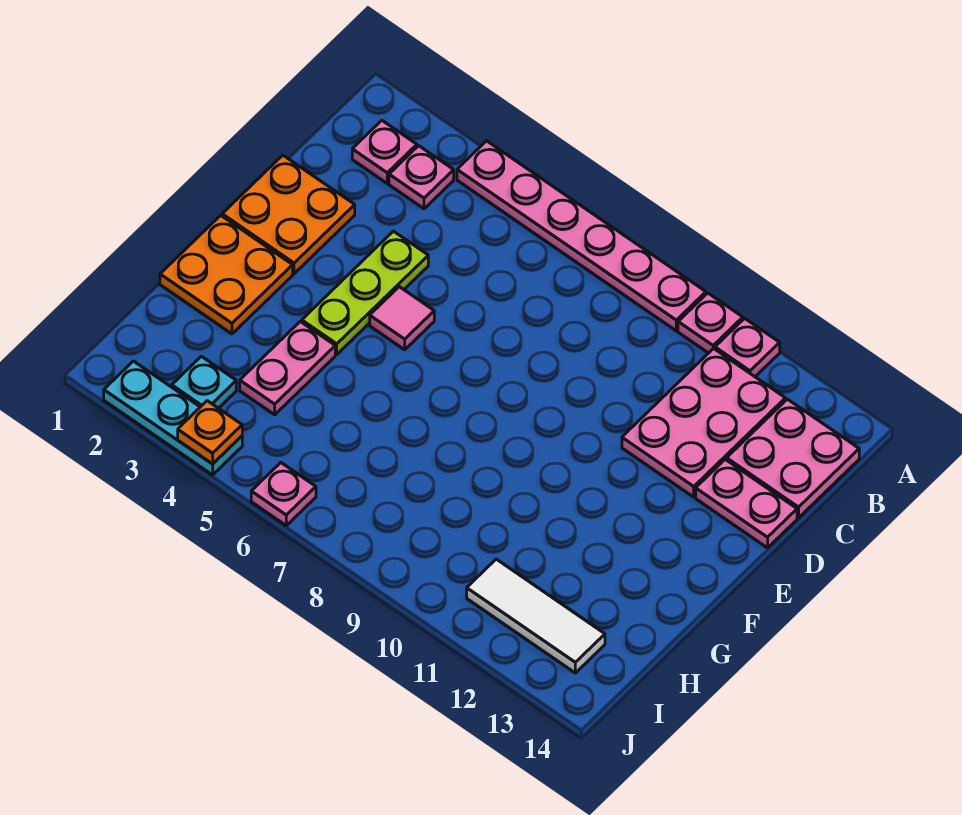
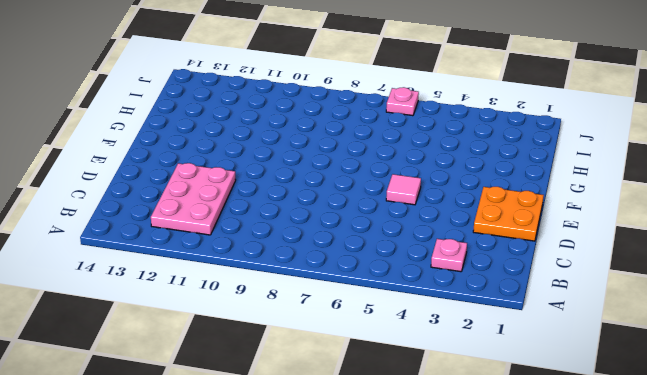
none -> pink plate A4:A9 level 1
none -> pink plate A10 level 1
none -> pink plate A11 level 1

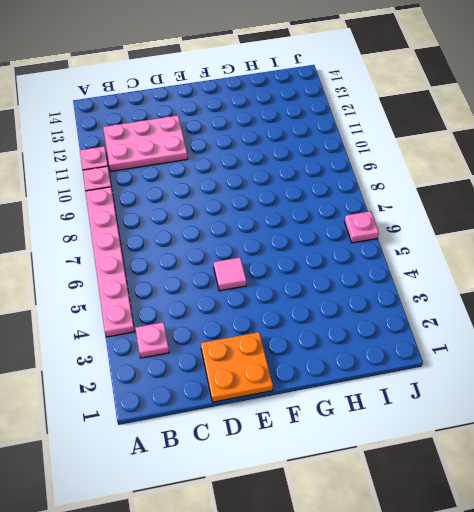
none -> pink plate B2 level 1
none -> pink plate B13:C14 level 1
none -> lime plate D4:F4 level 1

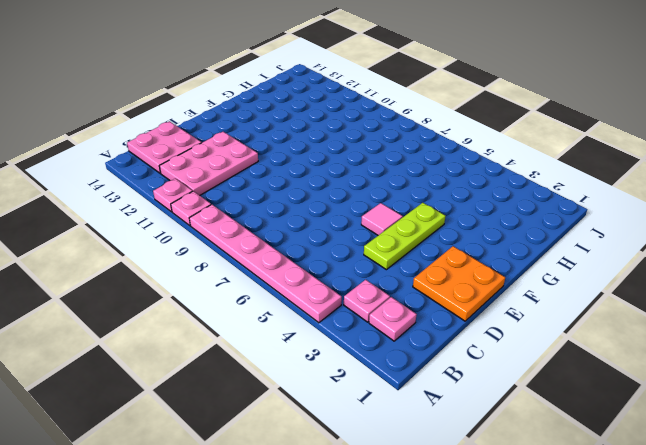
none -> pink plate D13:D14 level 1
none -> orange plate F1:G2 level 1
none -> pink plate G4:H4 level 1

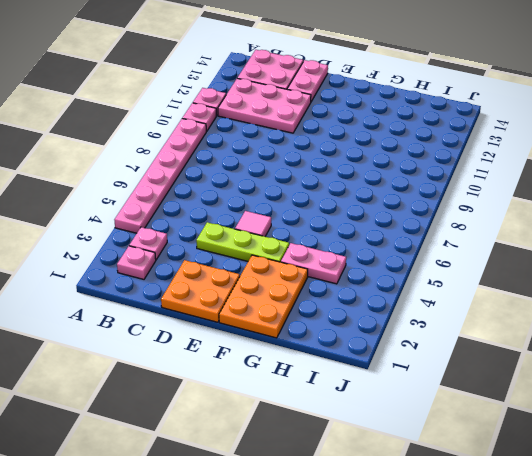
orange plate F1:G3 level 1 -> orange plate F1:G2 level 1
none -> cyan plate I3 level 1
none -> white tile I11:I13 level 1
none -> cyan plate J2:J4 level 1

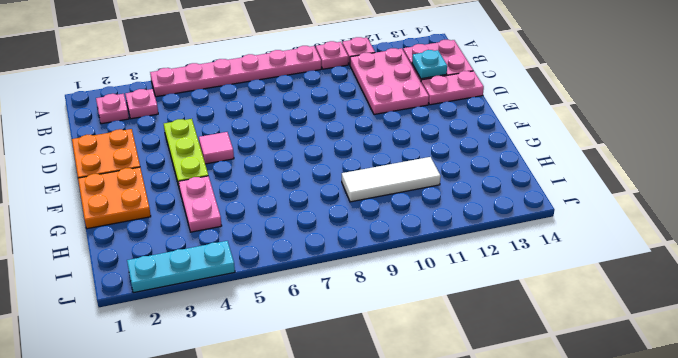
cyan plate C13 level 2 -> cyan plate I3 level 1
white tile H9:H11 level 1 -> white tile I11:I13 level 1
none -> pink plate J6 level 1
none -> orange plate J4 level 2

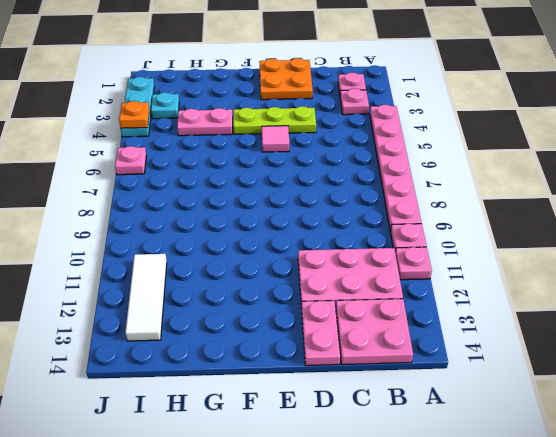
none -> orange plate F1:G2 level 1

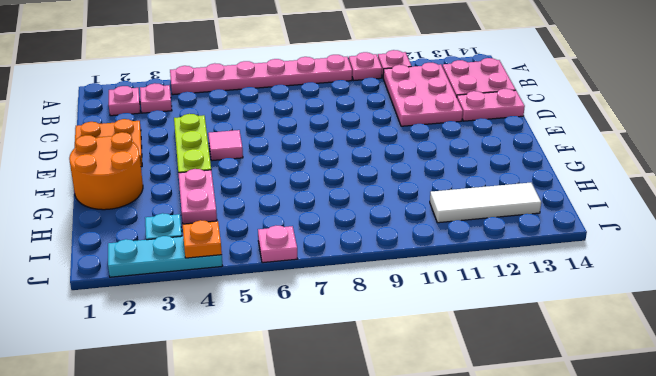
orange round brick F1:G2 level 1 -> orange plate F1:G2 level 1

